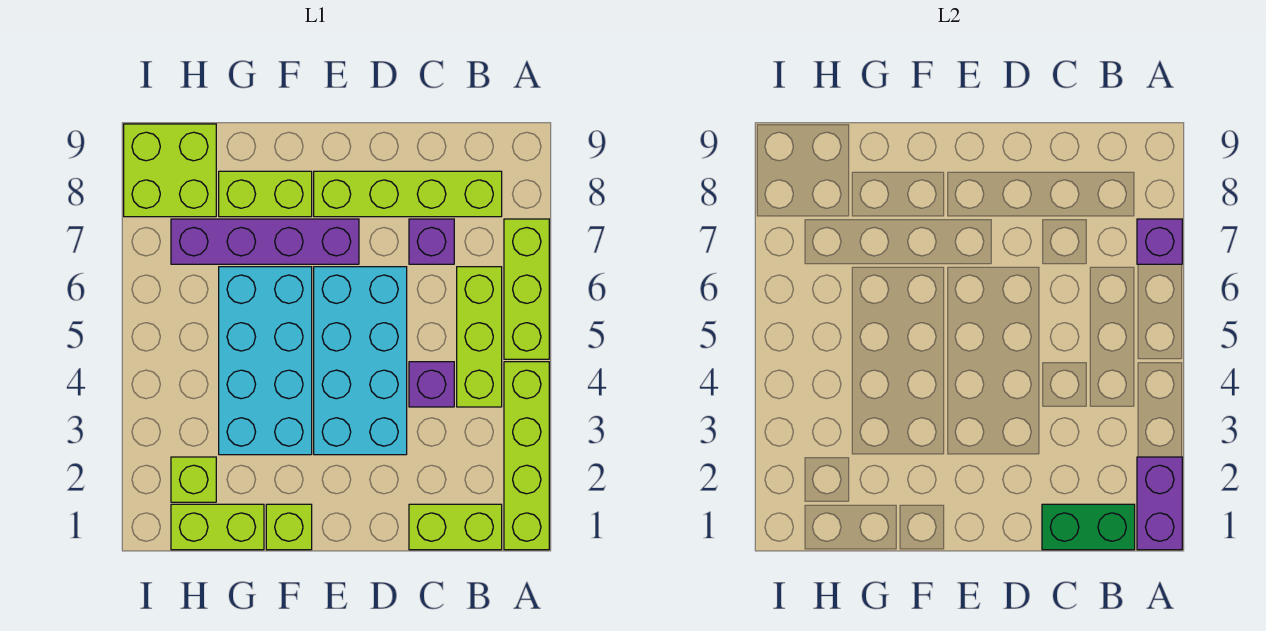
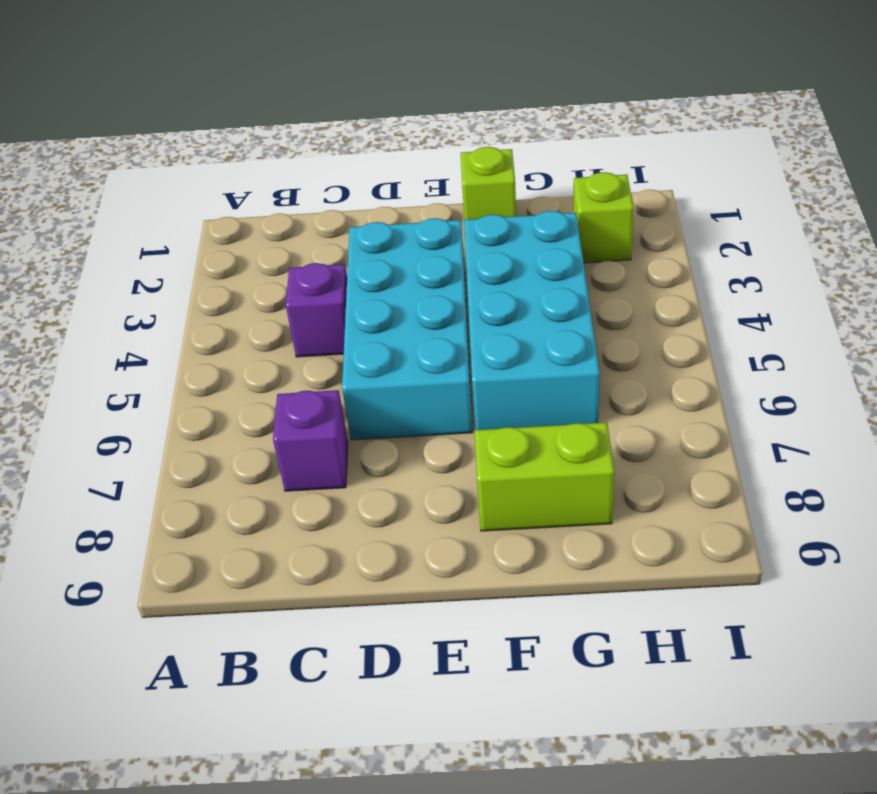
none -> lime brick A1:A4 level 1
none -> lime brick A5:A7 level 1
none -> lime brick B1:C1 level 1

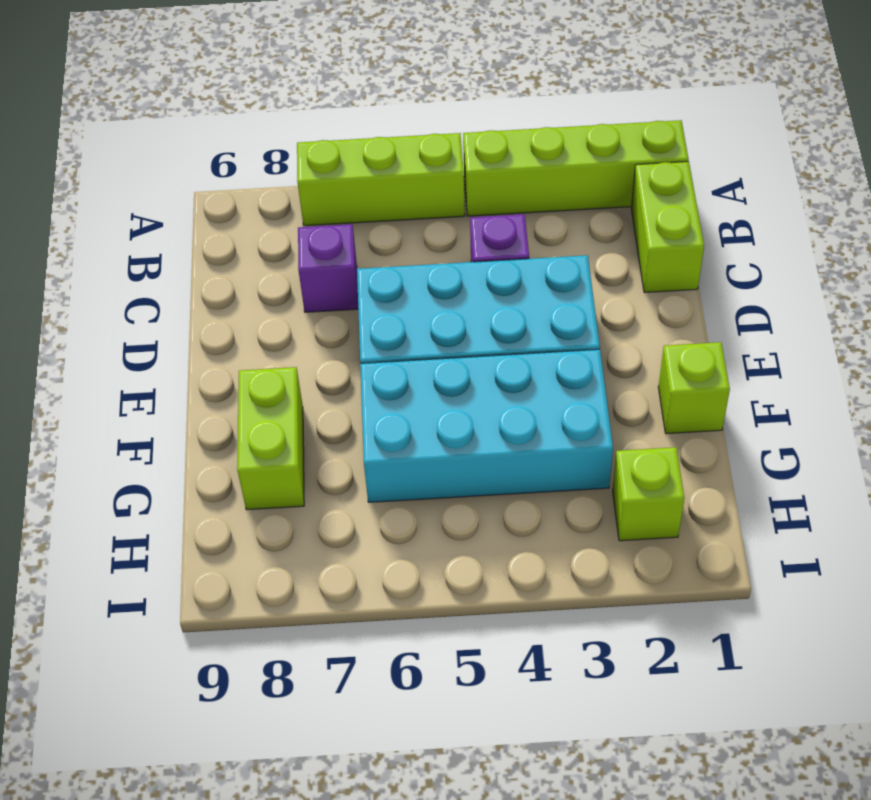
none -> lime brick B4:B6 level 1
none -> lime brick B8:E8 level 1
none -> purple brick E7:H7 level 1

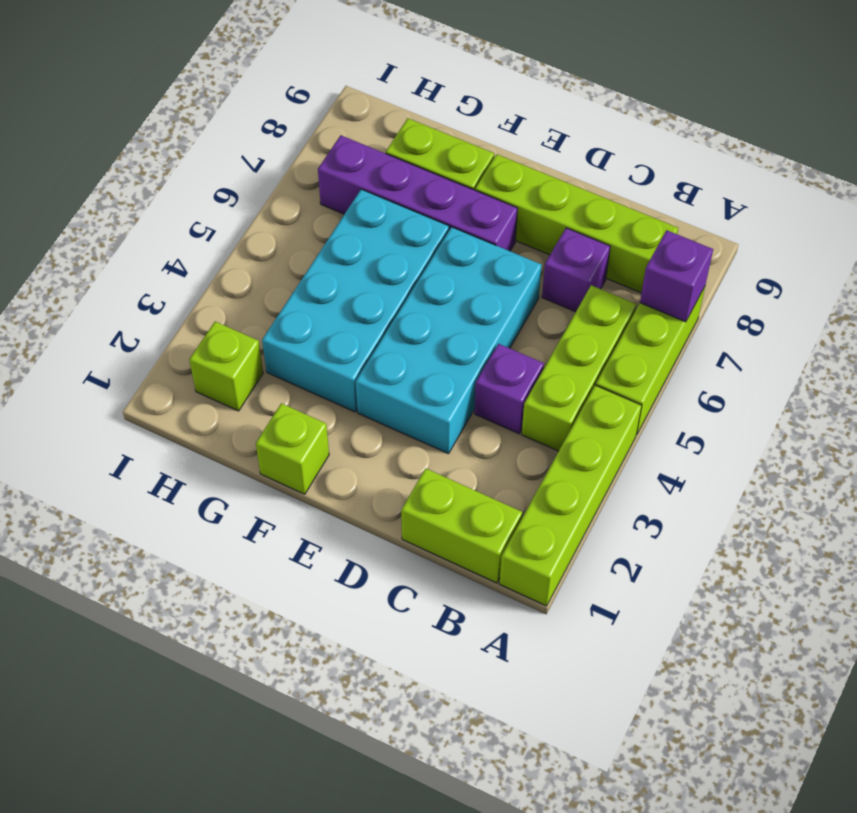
none -> lime brick G1:H1 level 1
none -> lime brick H8:I9 level 1
none -> purple brick A1:A2 level 2

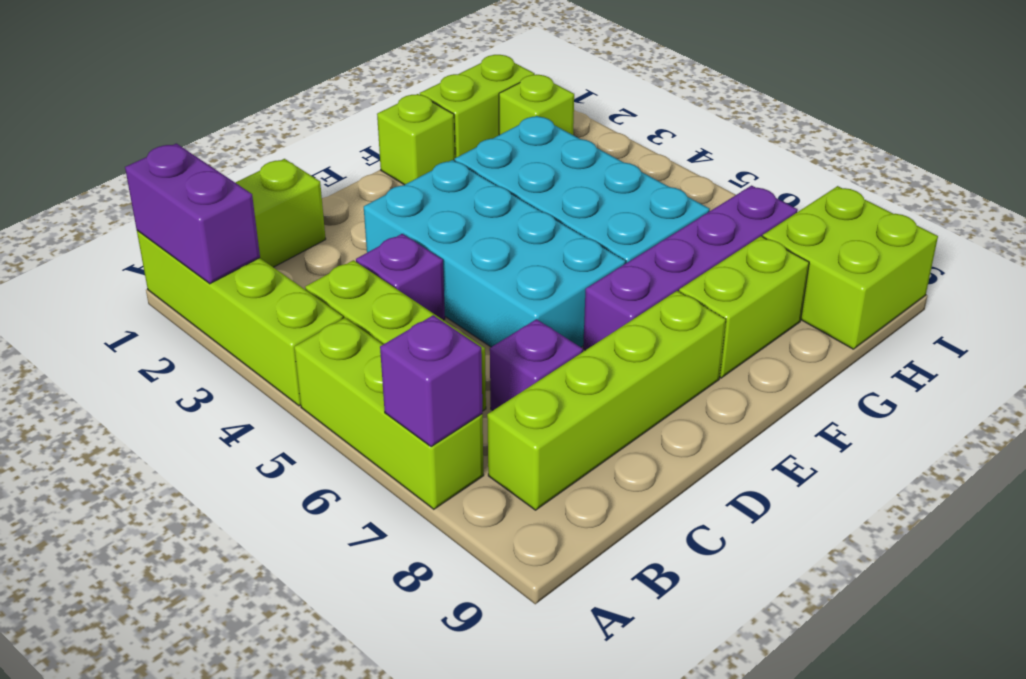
none -> green brick B1:C1 level 2

